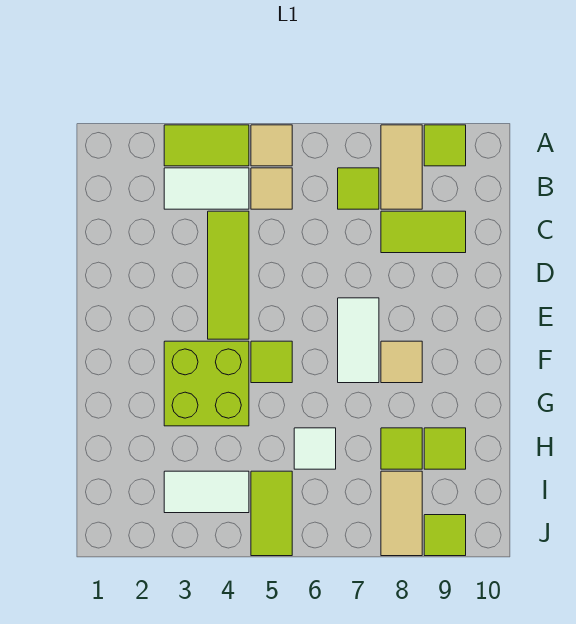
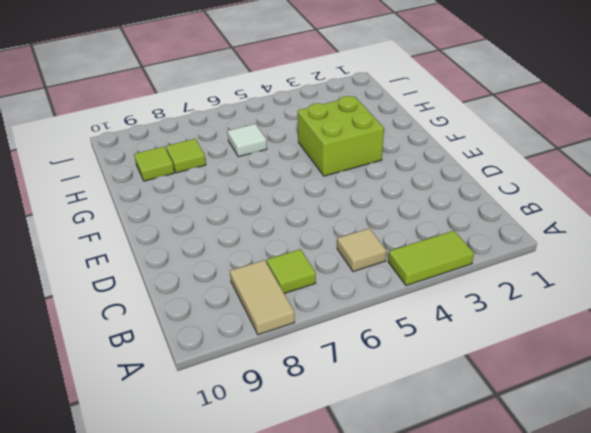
none -> tan tile A5 level 1
none -> lime tile A9 level 1
none -> white tile B3:B4 level 1

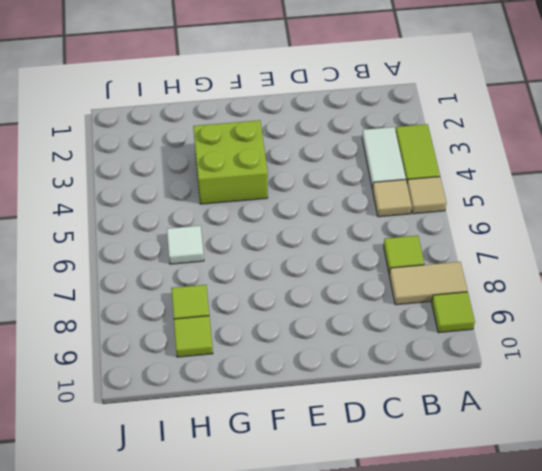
none -> lime tile C4:E4 level 1
none -> lime tile C8:C9 level 1
none -> white tile E7:F7 level 1

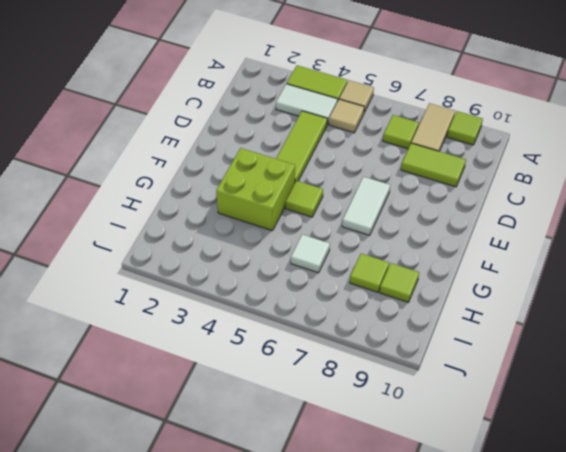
none -> tan tile F8 level 1
none -> white tile I3:I4 level 1
none -> lime tile I5:J5 level 1

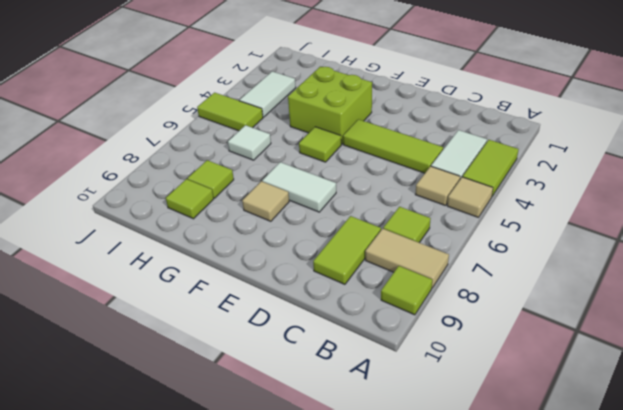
none -> tan tile I8:J8 level 1
none -> lime tile J9 level 1

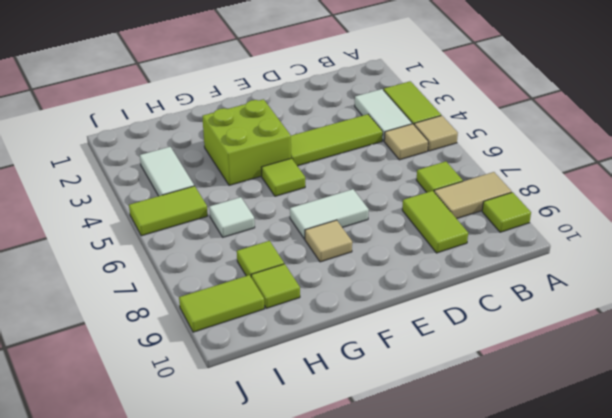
lime tile I9:J9 level 1 -> lime tile J9 level 1
none -> tan tile I8:J8 level 1

